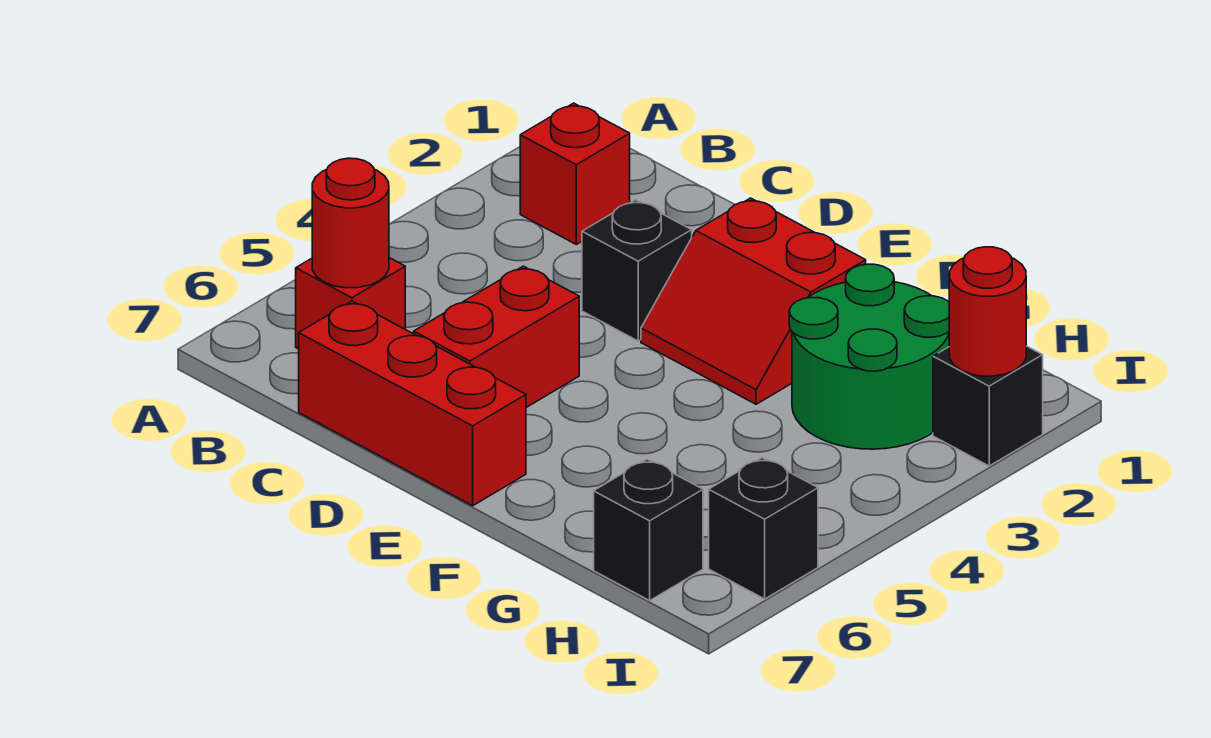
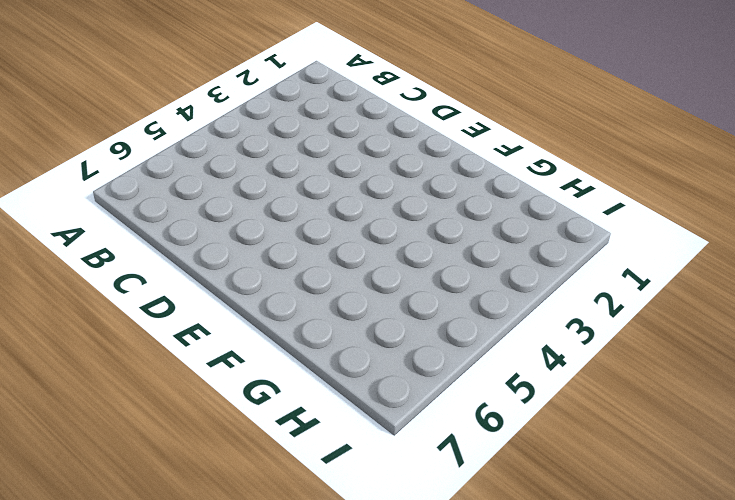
none -> red brick B2 level 1
none -> red brick B6 level 1
none -> red brick C7:E7 level 1

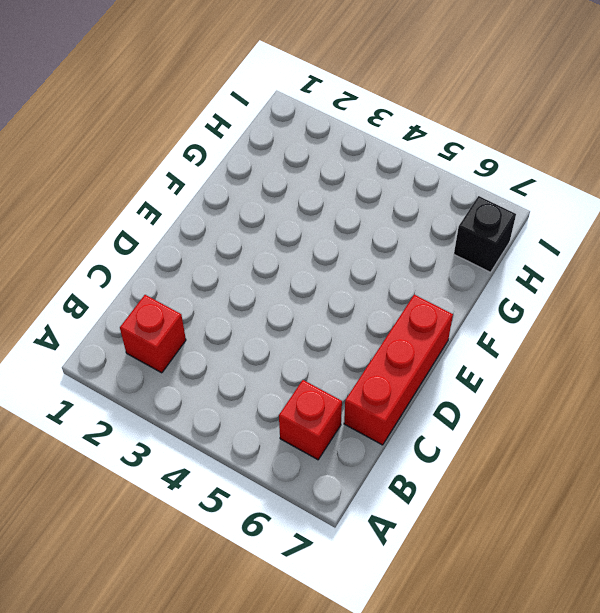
none -> black brick D3 level 1
none -> red brick D5:D6 level 1
none -> red slope E2:F3 level 1 top 2

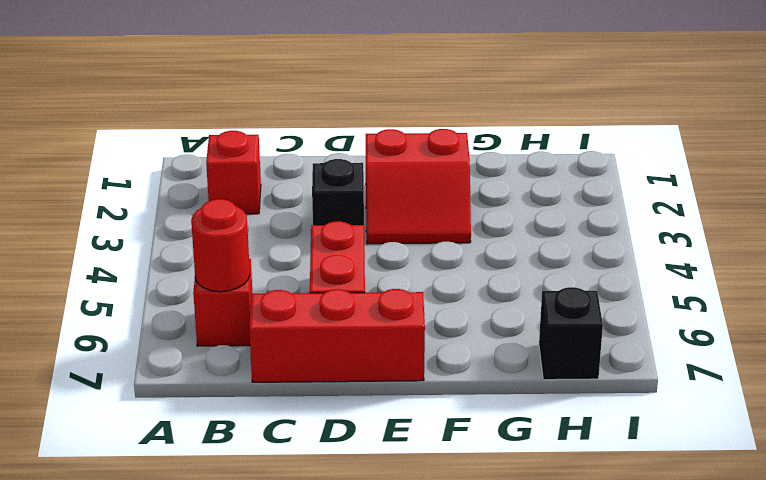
none -> green round brick G2:H3 level 1
none -> black brick I2 level 1
none -> black brick I6 level 1

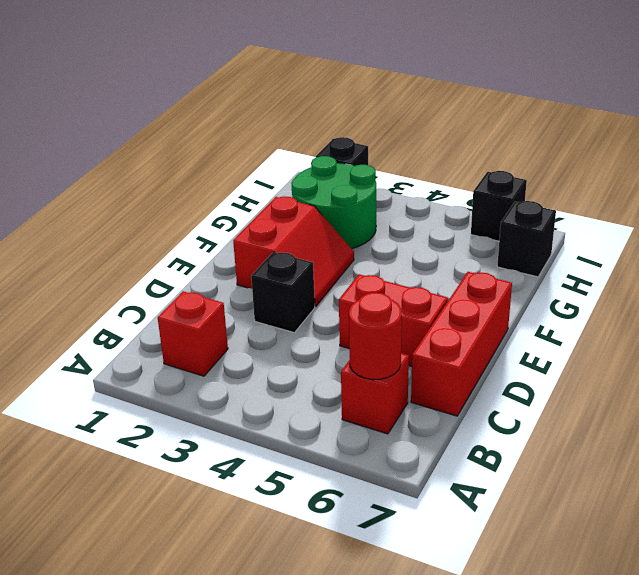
none -> red round brick I2 level 2

